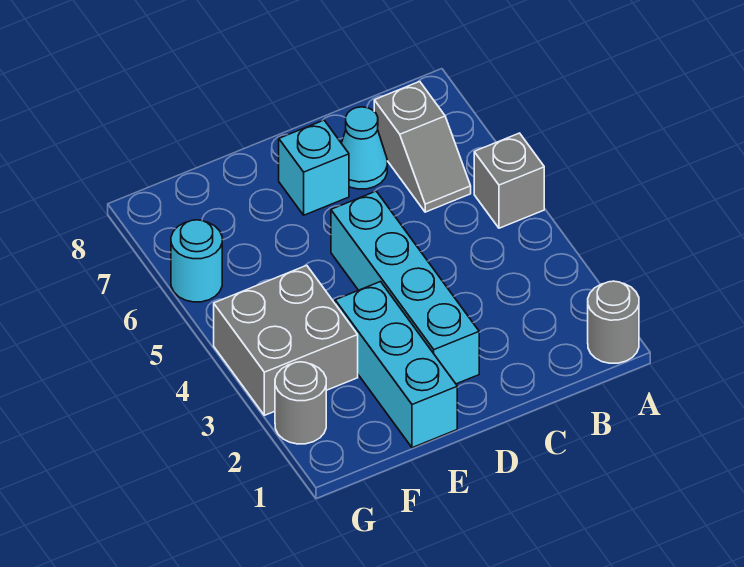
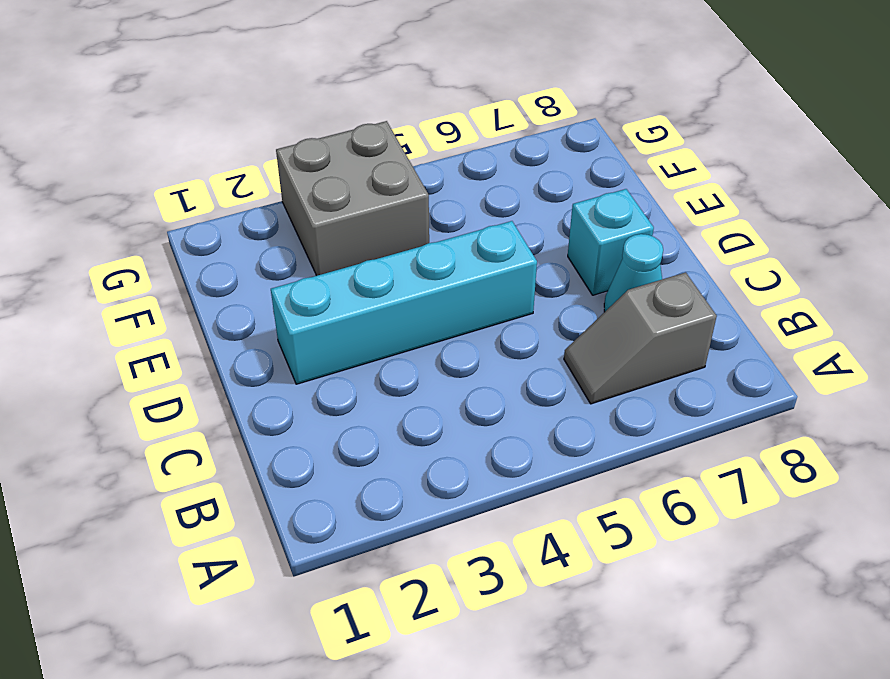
none -> grey round brick A1 level 1
none -> grey brick A5 level 1

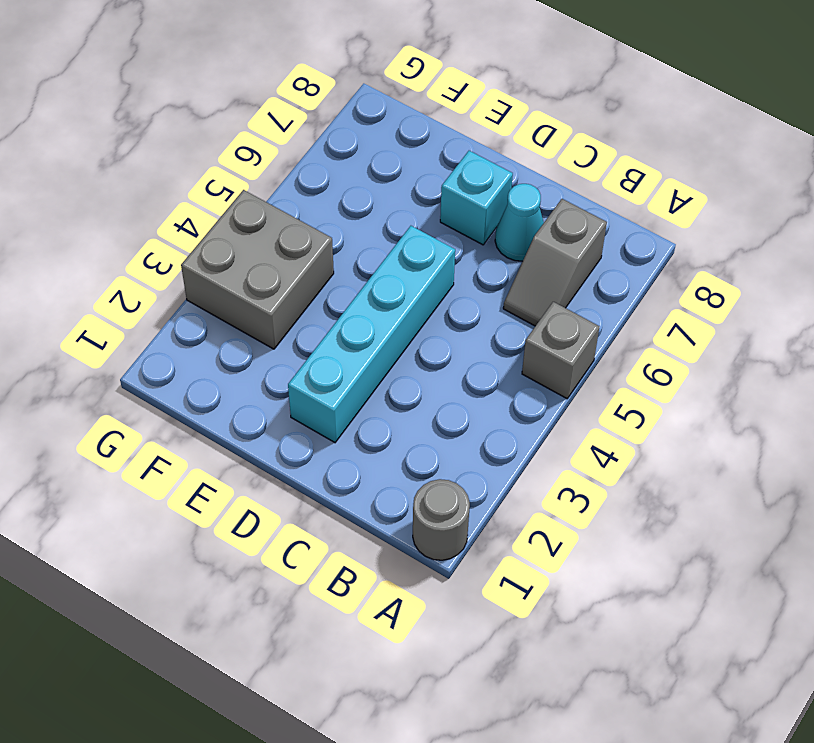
none -> cyan brick E1:E3 level 1
none -> grey round brick G2 level 1

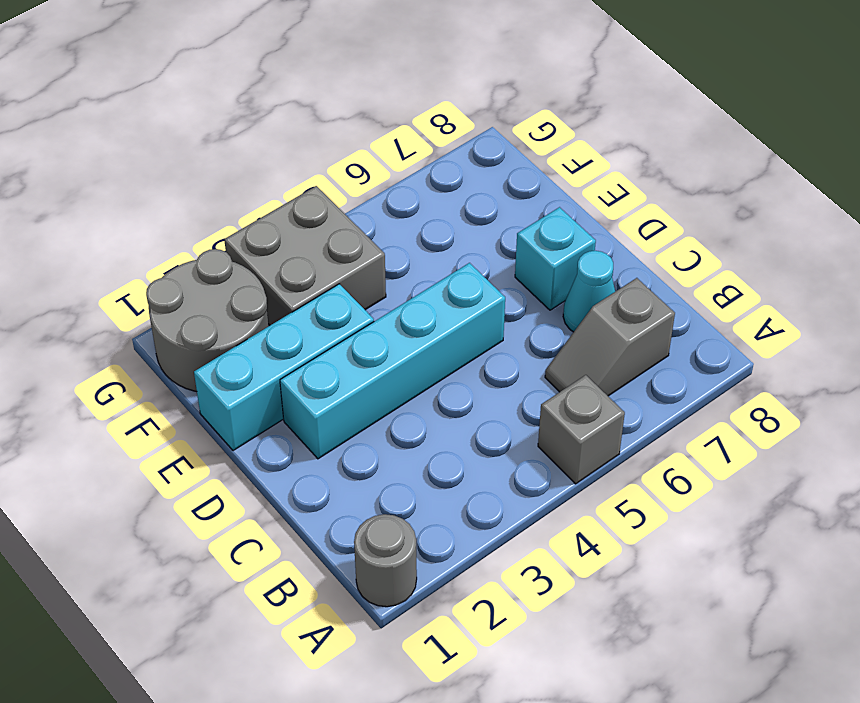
grey round brick F1:G2 level 1 -> grey round brick G2 level 1
none -> cyan round brick G6 level 1

